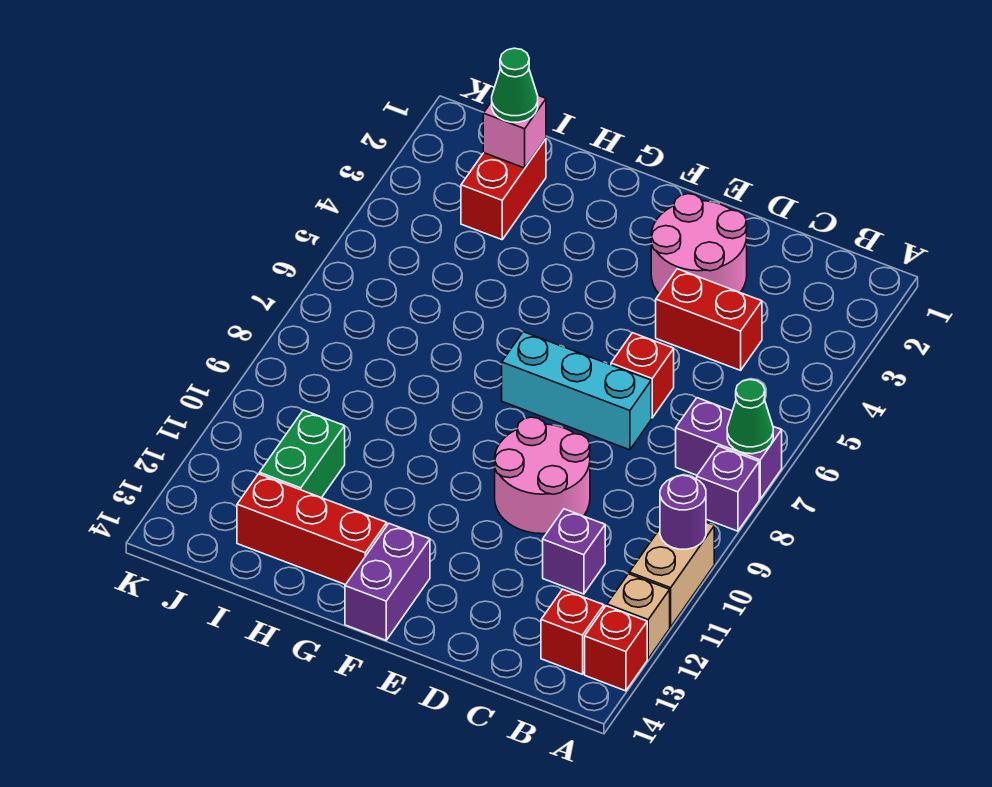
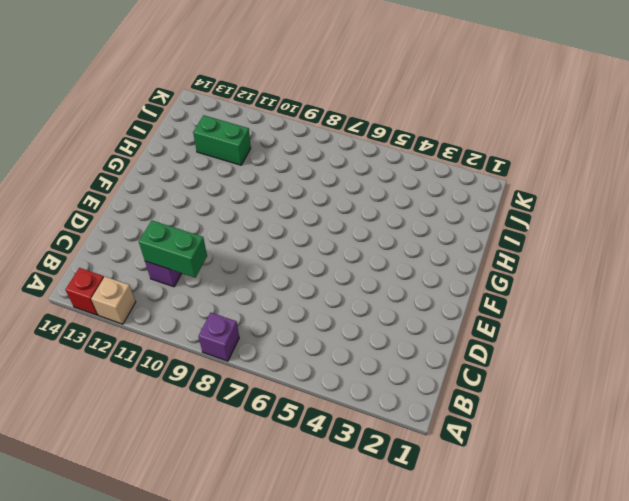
green brick C10:C11 level 2 -> none
none -> purple brick A7:B7 level 1
none -> tan brick A10:A11 level 1
none -> red brick B13 level 1

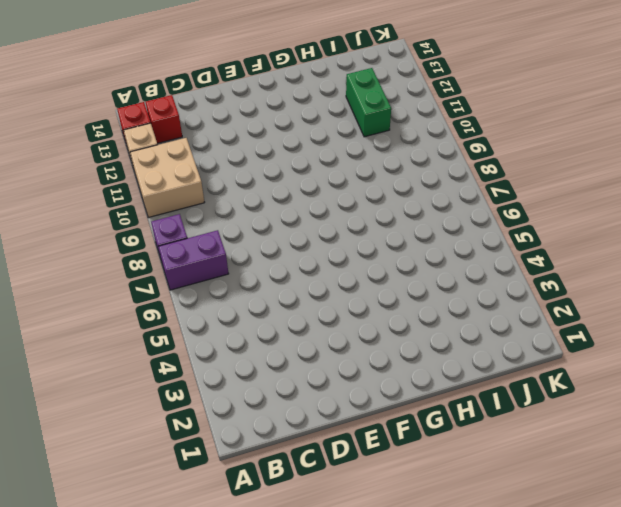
tan brick A10:B11 level 1 -> tan brick A10:A11 level 1
none -> red brick C4:D4 level 1
none -> purple brick C11 level 1
none -> pink round brick D2:E3 level 1

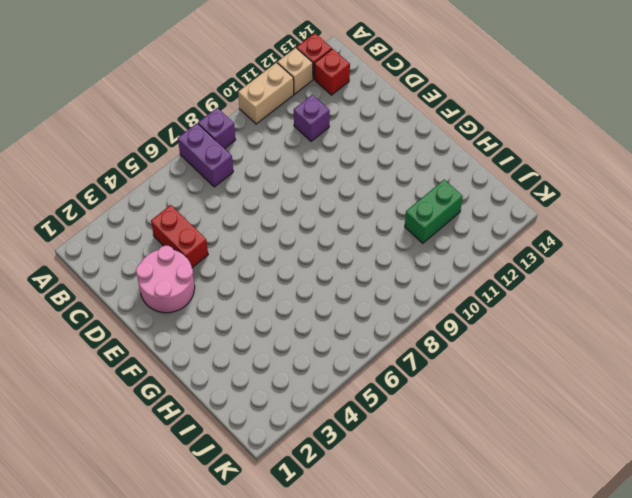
none -> red brick D6 level 1
none -> cyan brick D7:F7 level 1
none -> pink round brick D9:E10 level 1

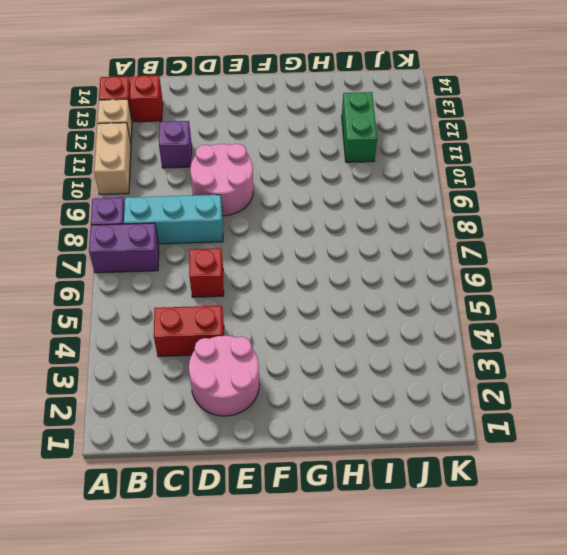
cyan brick B8:D8 level 1 -> cyan brick D7:F7 level 1
none -> purple brick F13:F14 level 1
none -> red brick G13:I13 level 1
none -> red brick I2:I3 level 1

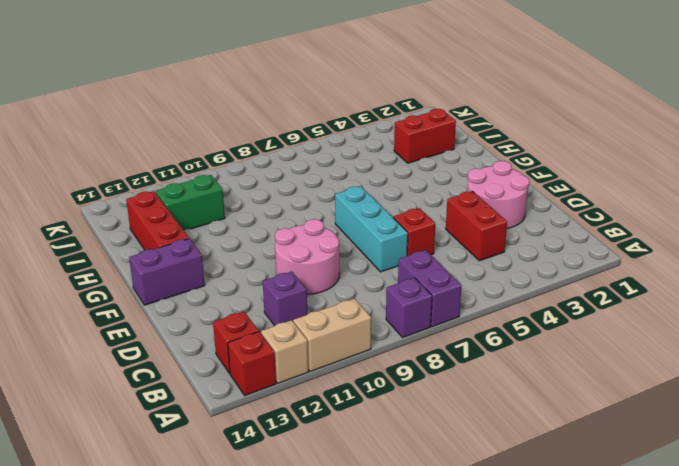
none -> green cone A7 level 2
none -> purple round brick A10 level 2
none -> pink brick I2 level 2

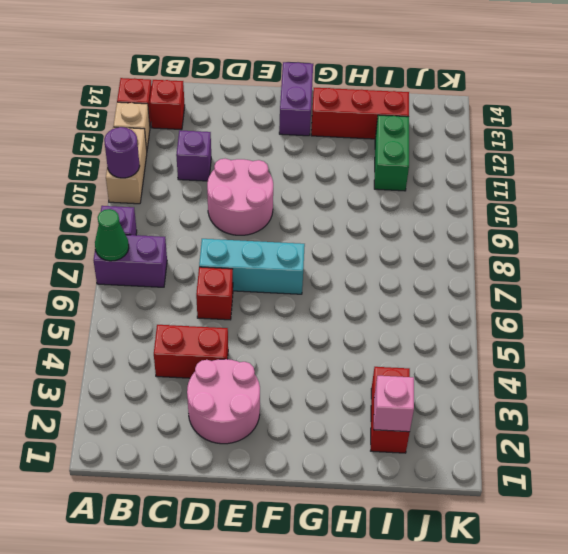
none -> green cone I2 level 3

